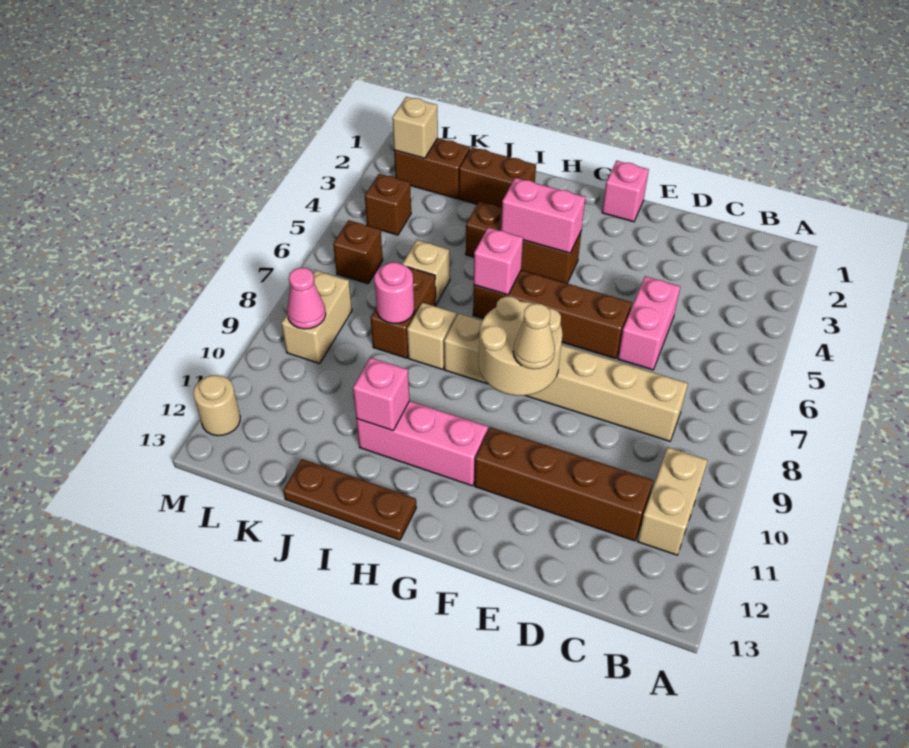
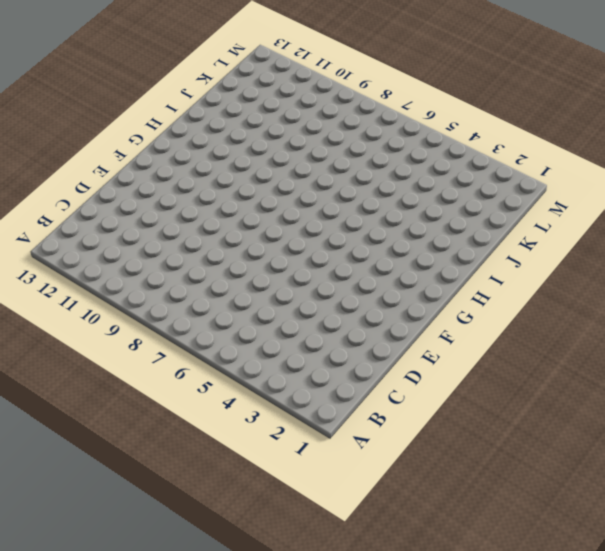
none -> tan brick B10:B11 level 1
none -> tan brick C8:H8 level 1
none -> brown brick C11:F11 level 1

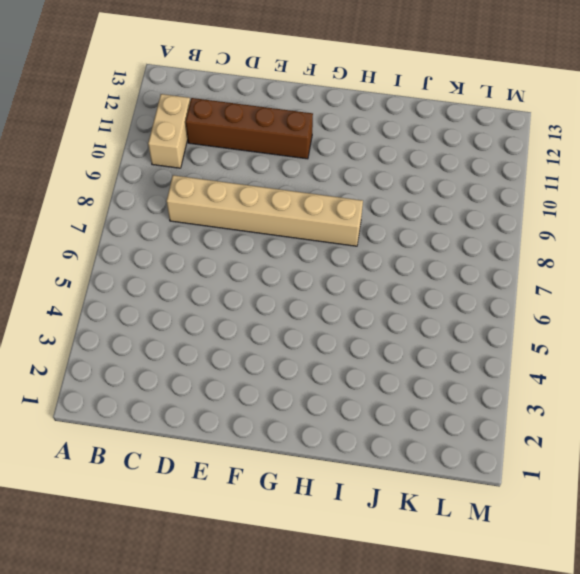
none -> pink brick D5:D6 level 1
none -> brown brick E6:H6 level 1
none -> pink brick F1 level 1

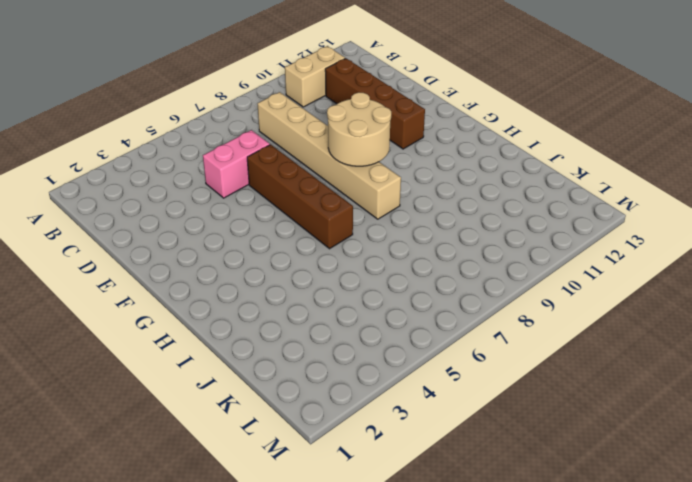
none -> pink brick F1 level 1
none -> brown brick G4:I4 level 1
none -> pink brick G11:I11 level 1

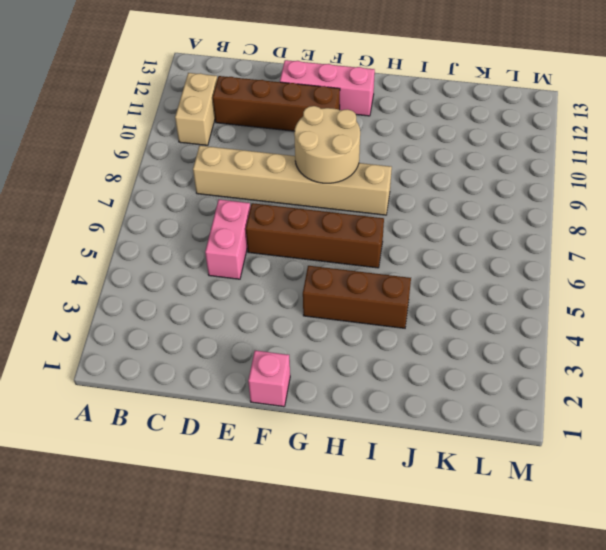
pink brick E12:G12 level 1 -> pink brick G11:I11 level 1
none -> brown plate H13:J13 level 1
none -> brown brick I2:J2 level 1
none -> tan brick I8 level 1

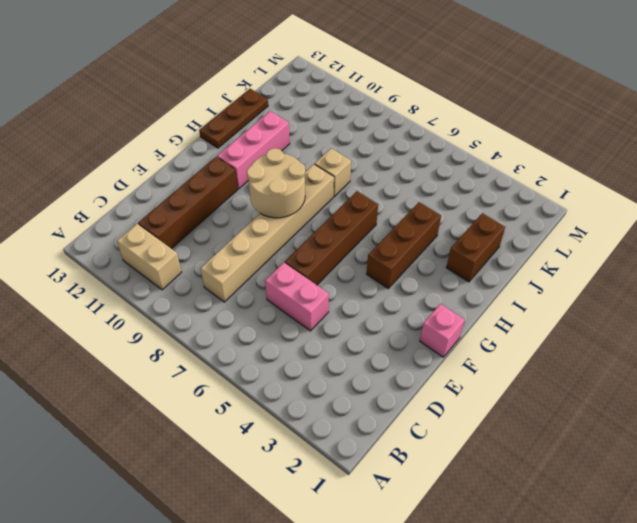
none -> tan brick J6 level 1
none -> brown brick J7:J8 level 1
none -> brown brick K2:L2 level 1

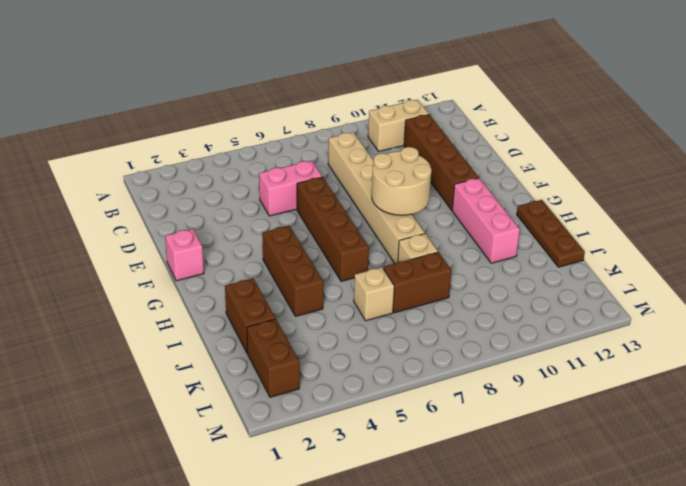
none -> brown brick L4 level 1
none -> brown brick L6 level 1
none -> tan brick L8:L9 level 1

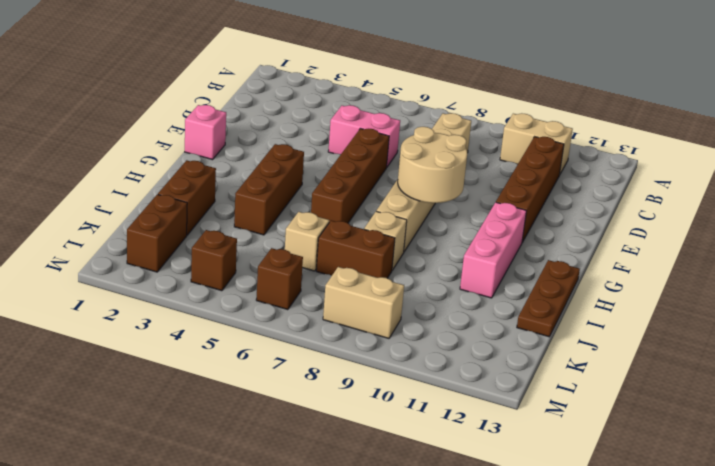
none -> tan round brick M12 level 1
none -> pink brick G4:H4 level 2
none -> pink brick H6 level 2

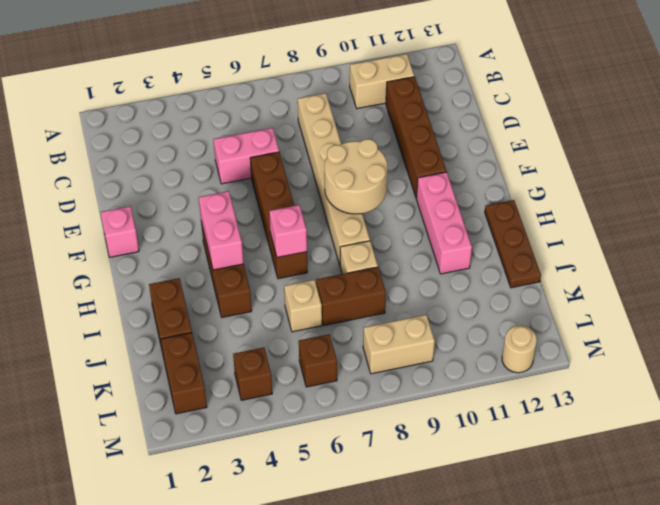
none -> pink brick I11 level 2
none -> pink round brick J8 level 2
none -> tan brick L2 level 2

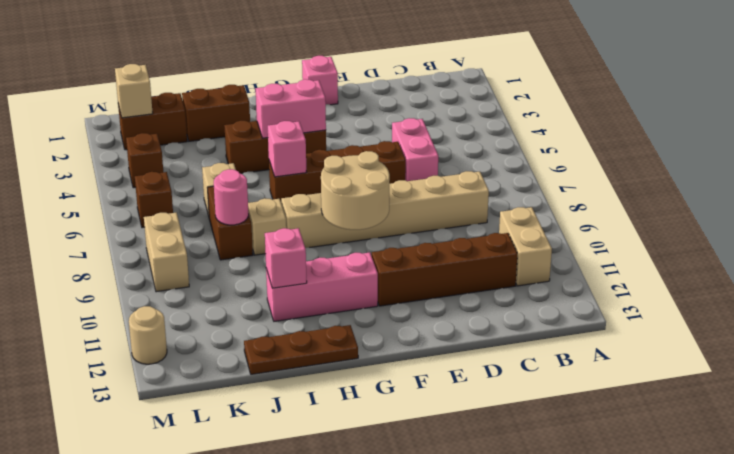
none -> pink cone L9 level 2
none -> tan cone F9 level 3

